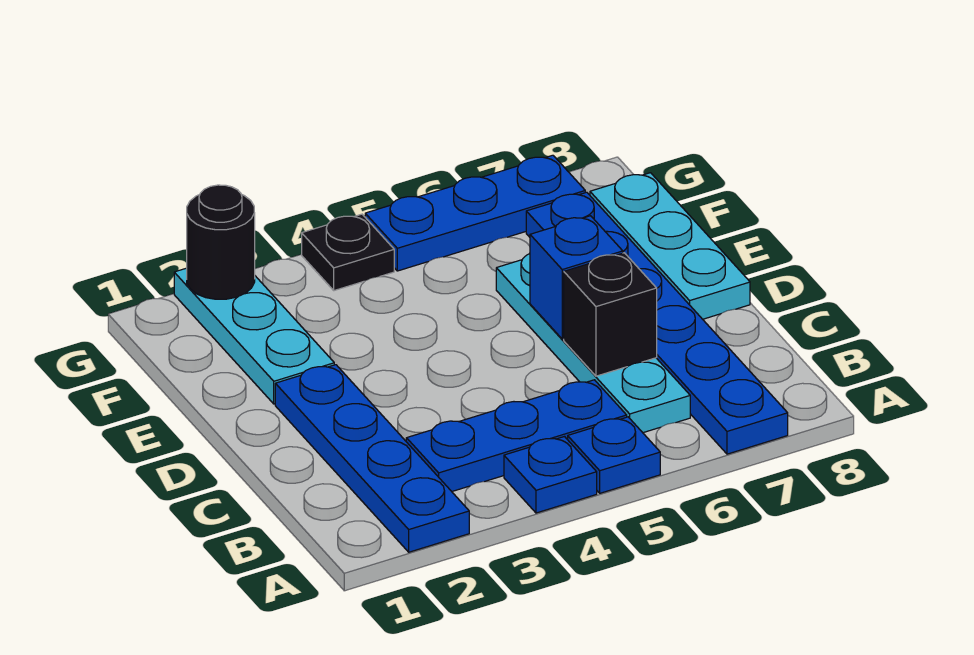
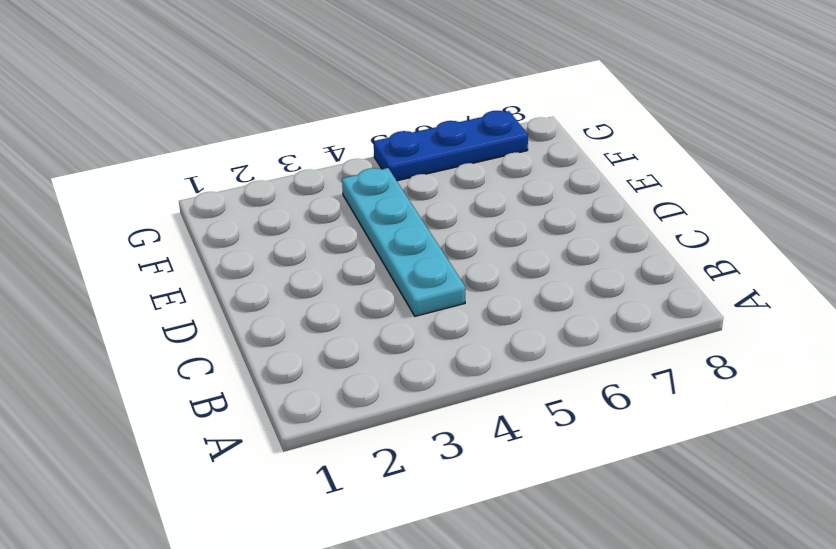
cyan plate C4:F4 level 1 -> cyan plate B6:E6 level 1
none -> blue plate A2:D2 level 1
none -> blue plate A4 level 1
none -> blue plate A5 level 1

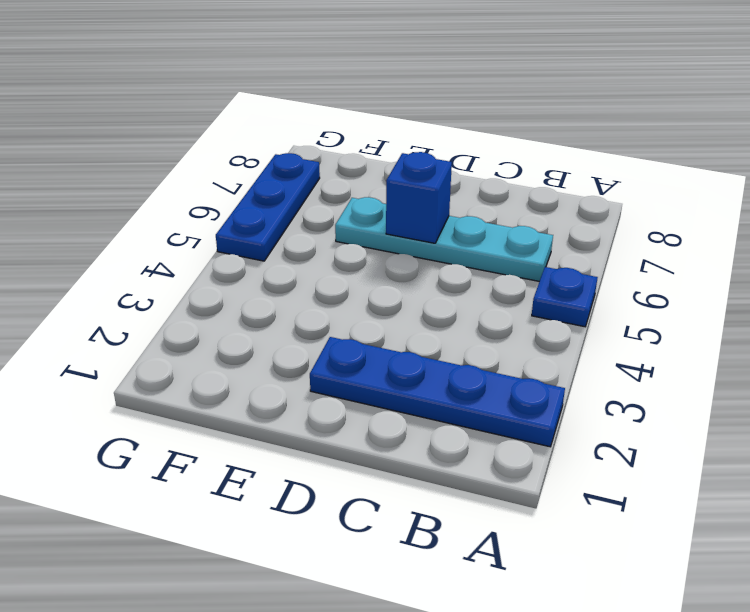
none -> blue plate A4 level 1
none -> blue plate A7:F7 level 1
none -> blue plate B3:B5 level 1

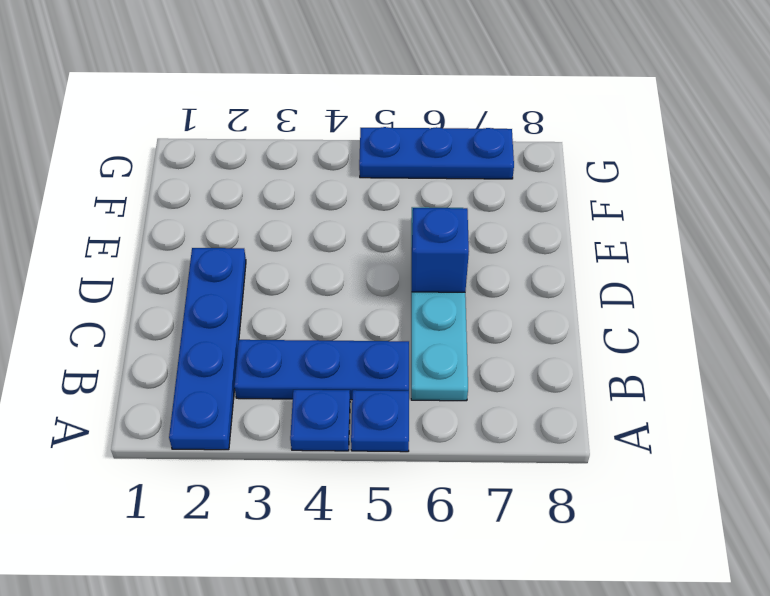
none -> blue plate A7:F7 level 1
none -> cyan plate D8:F8 level 1
none -> cyan plate E2:G2 level 1

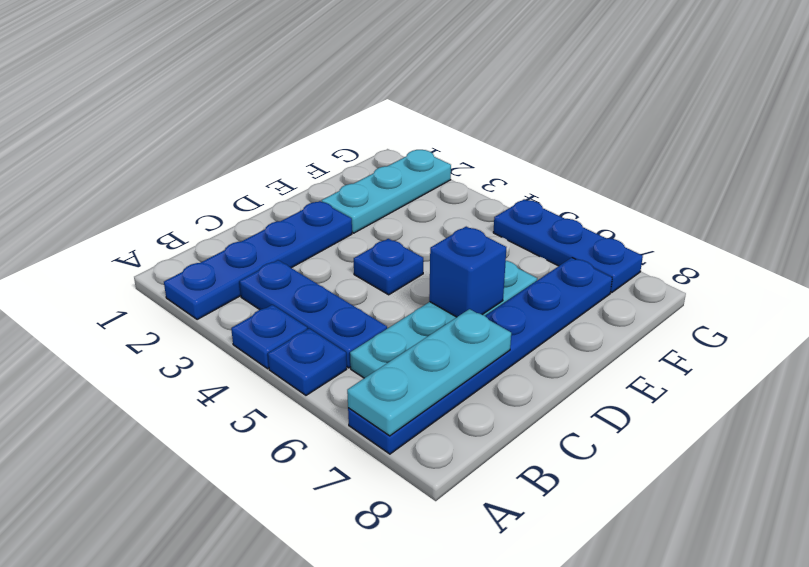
cyan plate A7:C7 level 2 -> cyan plate D8:F8 level 1
blue plate D4 level 1 -> none
none -> black plate G4 level 1
none -> black brick C6 level 2
none -> black round brick G2 level 2

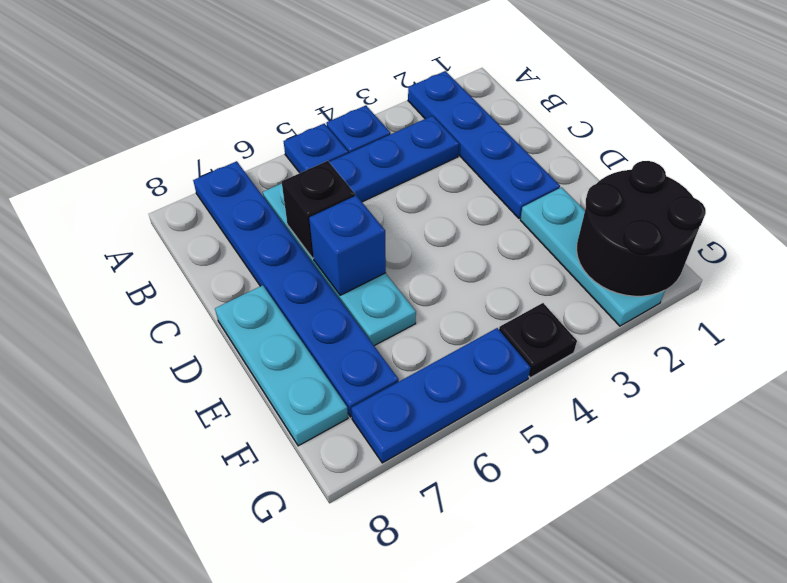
black round brick F1:G2 level 2 -> black round brick G2 level 2

